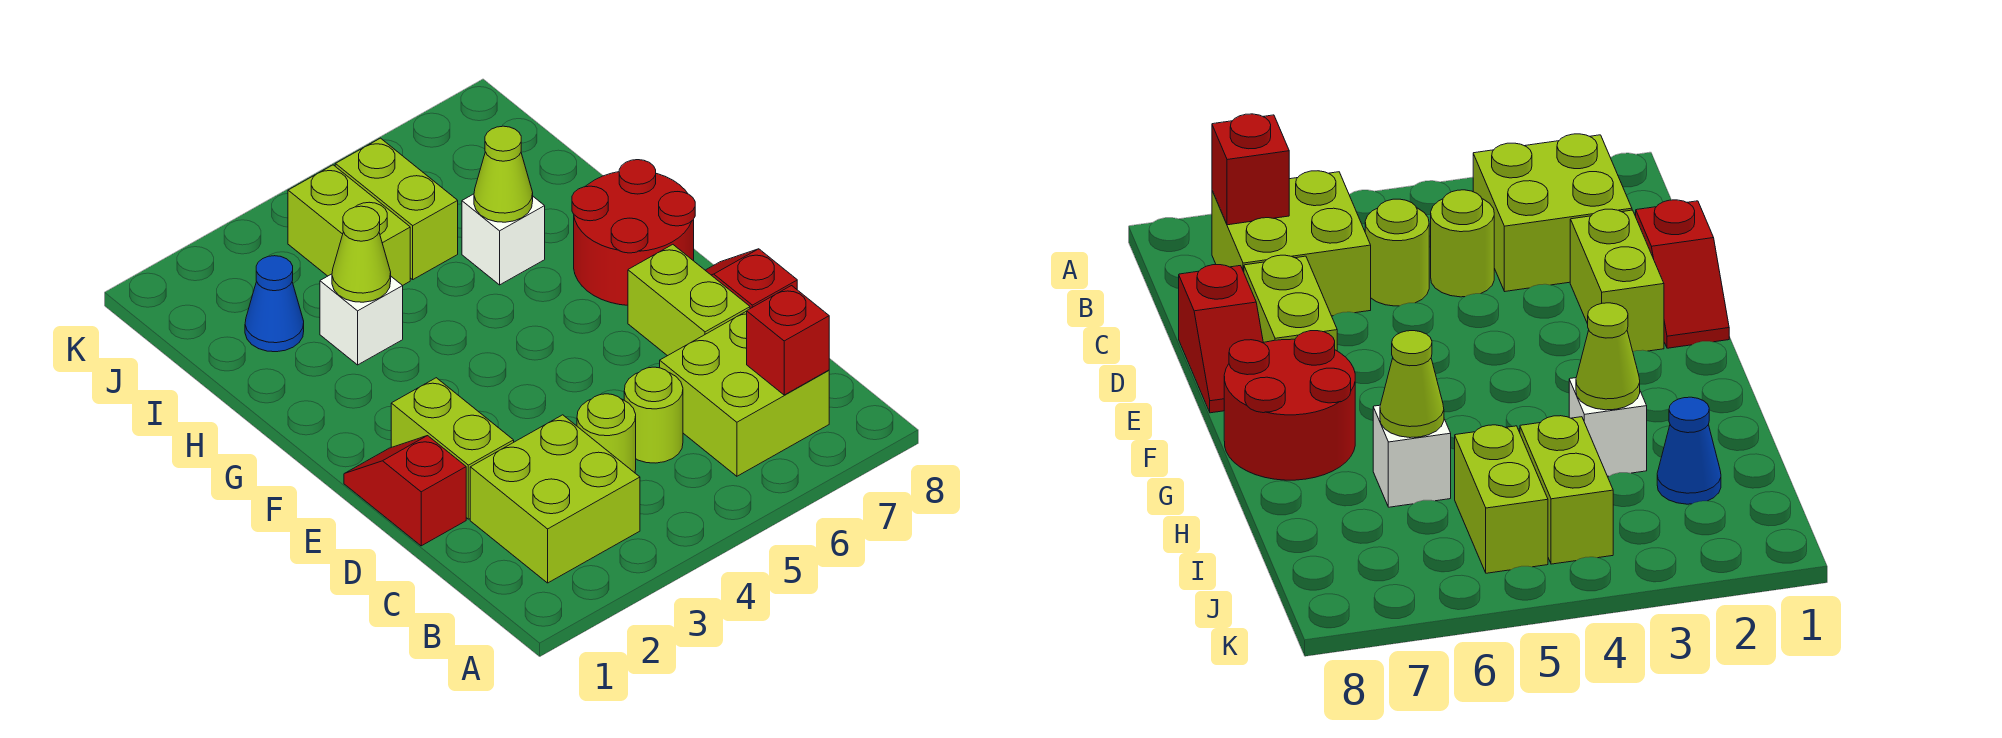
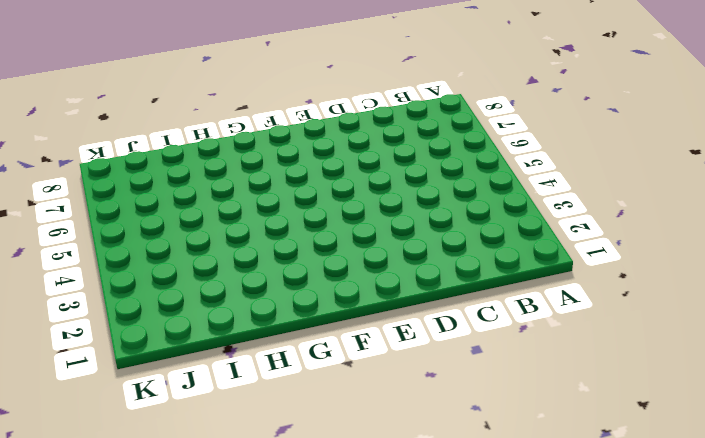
none -> lime brick B2:C3 level 1
none -> lime brick B6:C7 level 1
none -> lime round brick C4 level 1

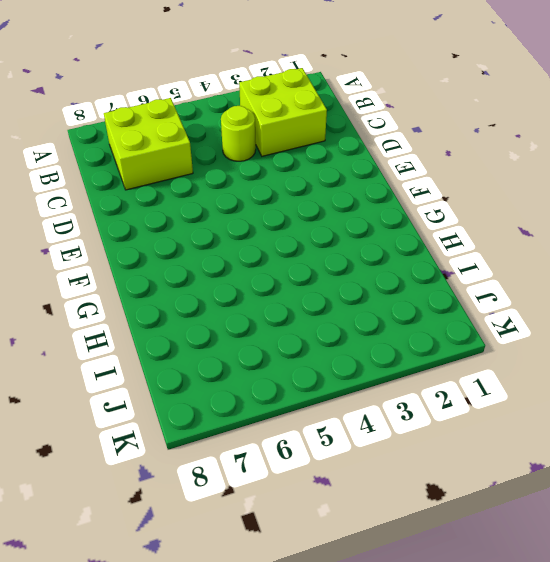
none -> lime round brick C5 level 1
none -> red slope D1:E1 level 1 top D
none -> lime brick D2:E2 level 1

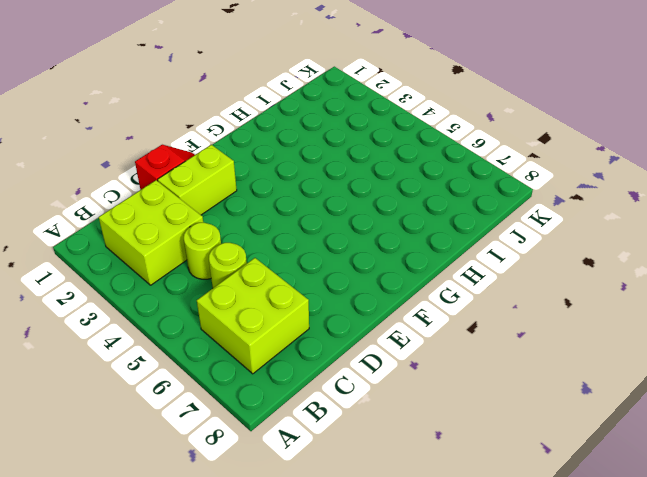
none -> lime brick D7:E7 level 1
none -> red slope D8:E8 level 1 top D
none -> red round brick F7:G8 level 1

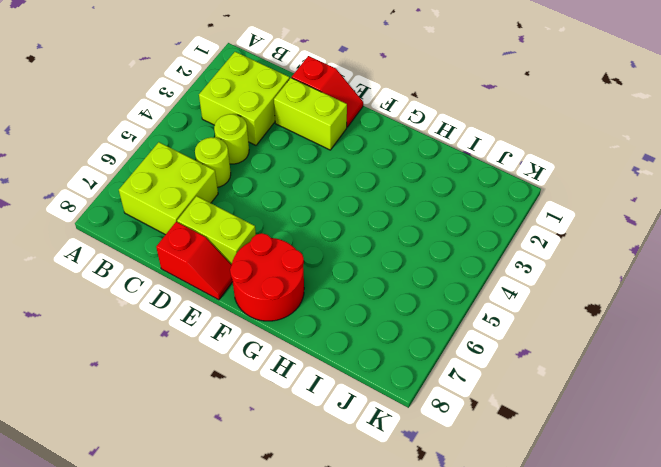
none -> white brick H3 level 1
none -> white brick H6 level 1
none -> blue cone I2 level 1

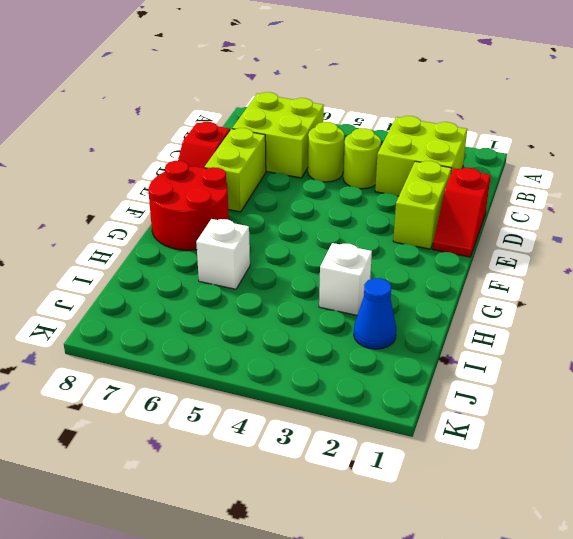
none -> lime brick I4:J4 level 1
none -> lime brick I5:J5 level 1
none -> red brick B7 level 2

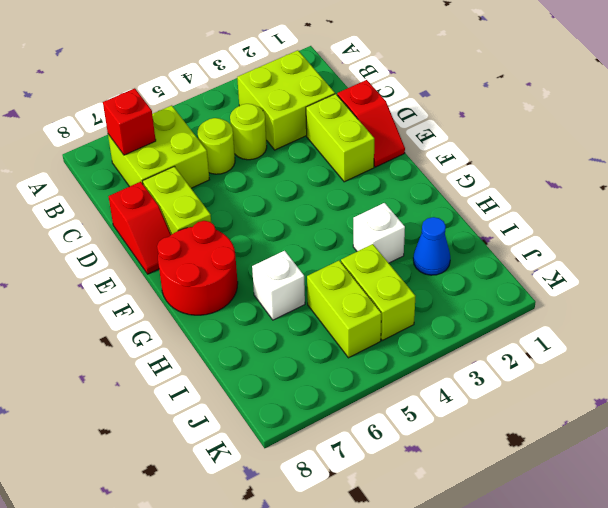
none -> lime cone H3 level 2
none -> lime cone H6 level 2

